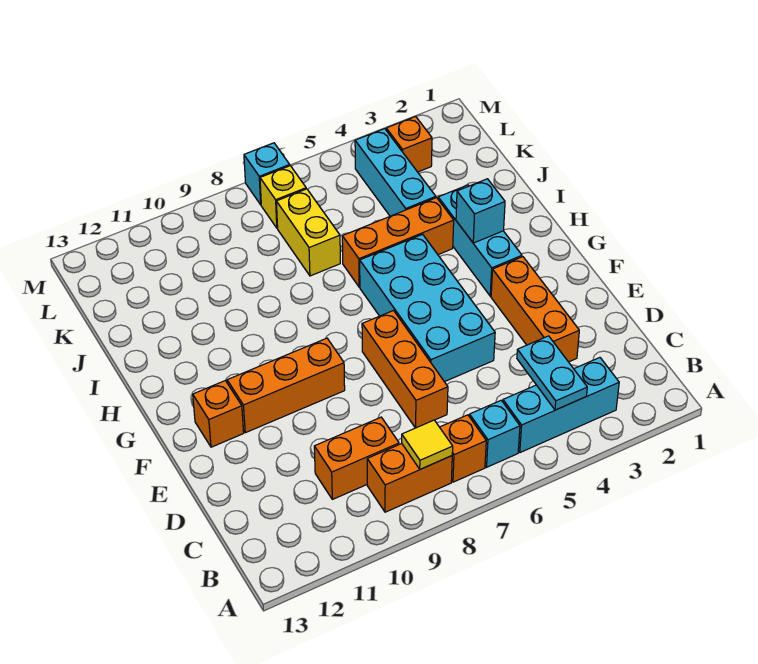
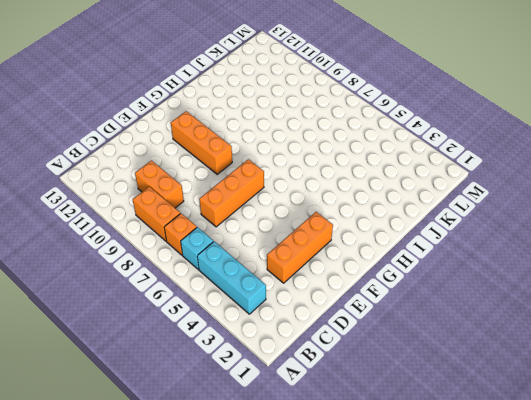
none -> cyan brick E5:H6 level 1
none -> orange brick F12 level 1
none -> cyan brick G3:I3 level 1

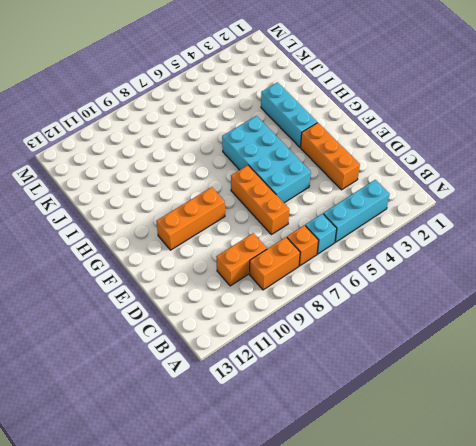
none -> orange brick F12 level 1
none -> orange brick I4:I6 level 1
none -> cyan brick J4:L4 level 1

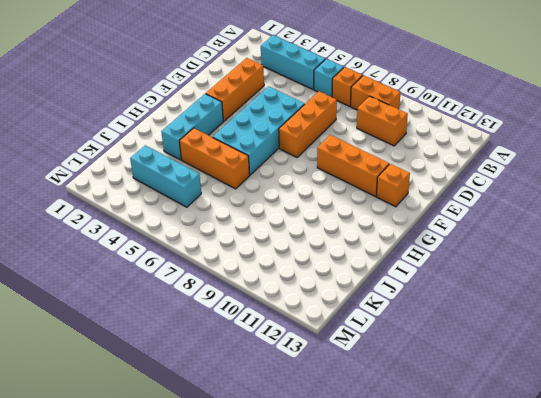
cyan brick K3:K5 level 1 -> cyan brick J4:L4 level 1
none -> yellow brick J7:K7 level 1
none -> orange brick L3 level 1
none -> yellow brick L7 level 1

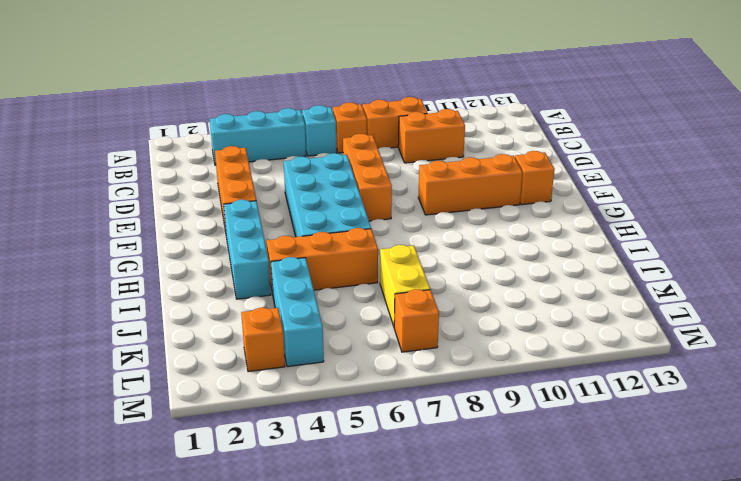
orange brick L7 level 1 -> yellow brick L7 level 1
none -> cyan brick M7 level 1
none -> cyan plate B4:C4 level 2
none -> yellow tile B8 level 2

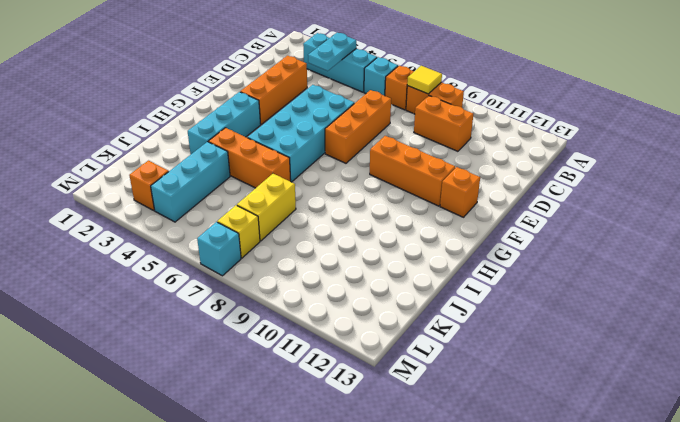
none -> cyan brick H3 level 2

